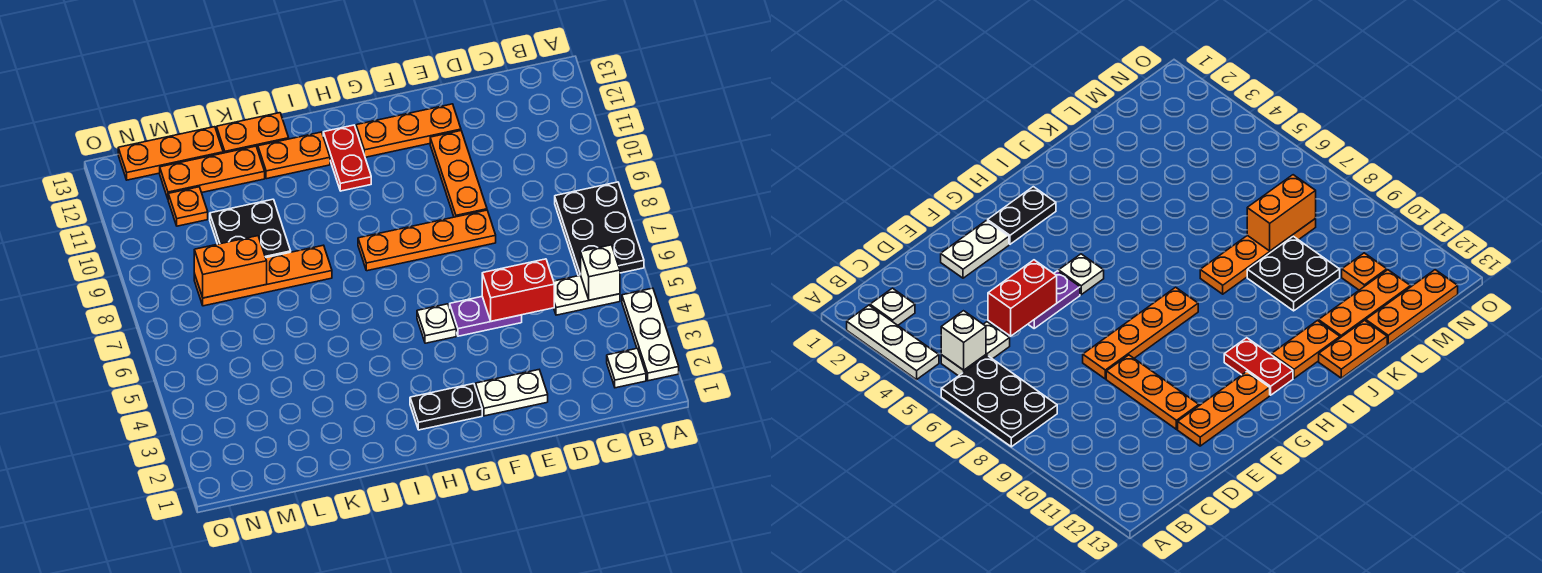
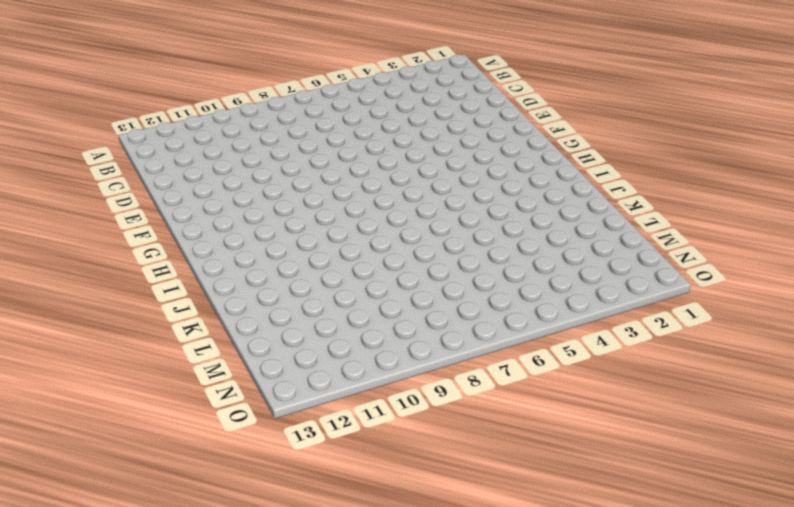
none -> white plate A2:A4 level 1
none -> black plate A6:B8 level 1
none -> white plate B2 level 1

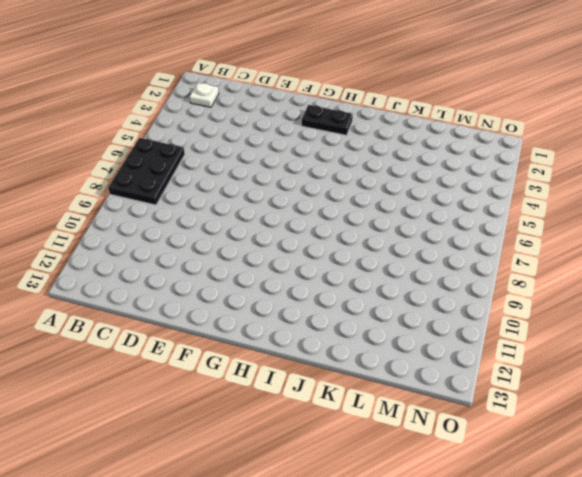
none -> white plate A2:A4 level 1
none -> white plate B5:C5 level 1
none -> white plate E2:F2 level 1

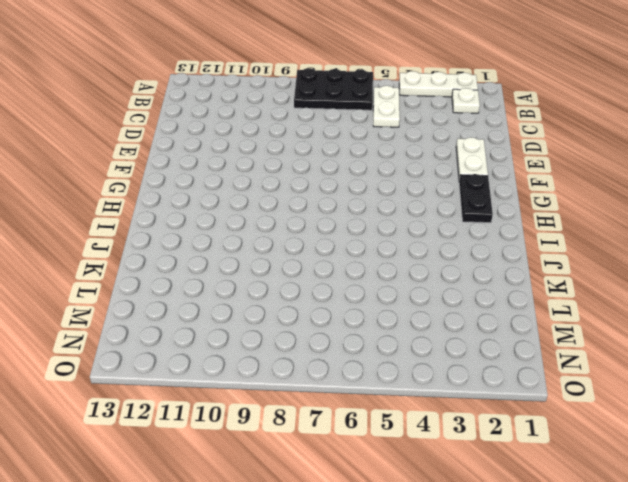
none -> purple plate E5:F5 level 1
none -> orange plate E8:H8 level 1
none -> orange plate E9:E11 level 1

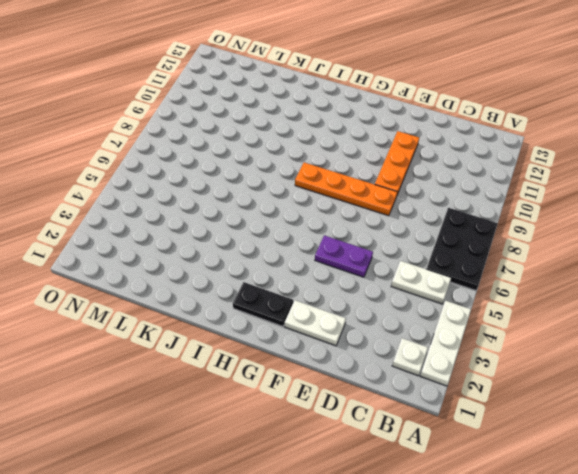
none -> orange plate E12:G12 level 1
none -> white plate G5 level 1
none -> red plate H11:H12 level 1

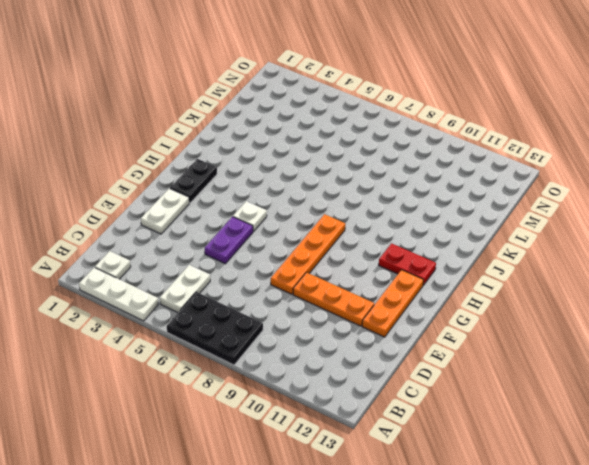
none -> orange plate I12:J12 level 1
none -> orange plate J8:M8 level 1
none -> orange plate J13:K13 level 1

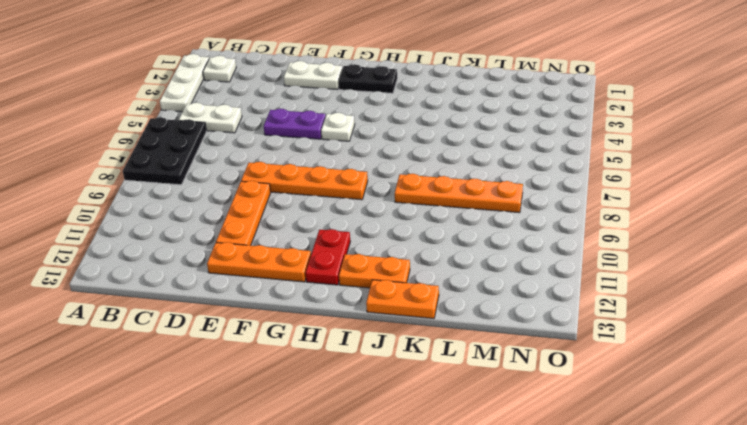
none -> black plate K9:L10 level 1
none -> orange plate K12:M12 level 1
none -> orange plate L13:N13 level 1

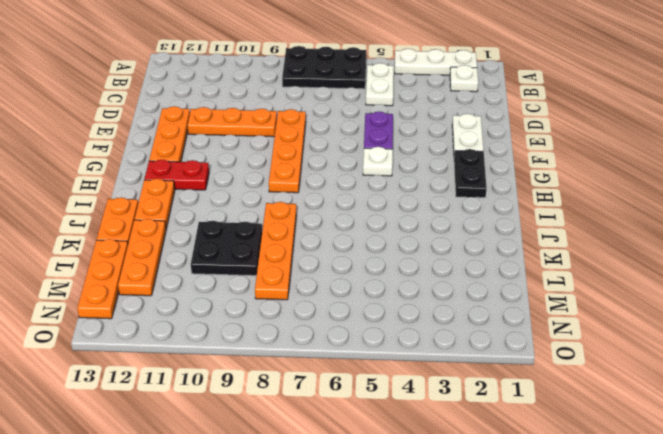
none -> orange plate M11 level 1
none -> white brick B5 level 2
none -> red brick D5:E5 level 2

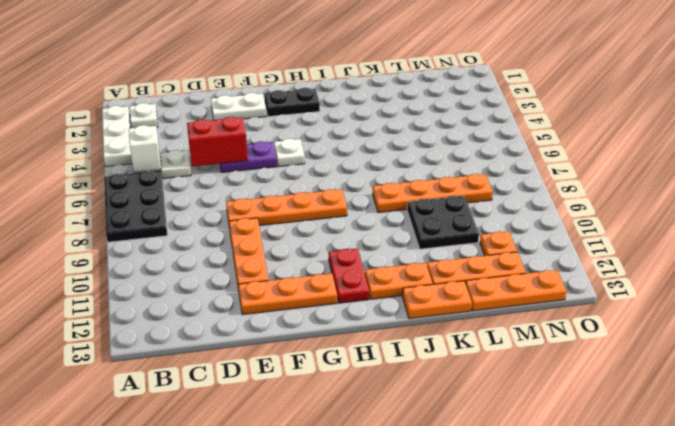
none -> orange brick L8:M8 level 2

